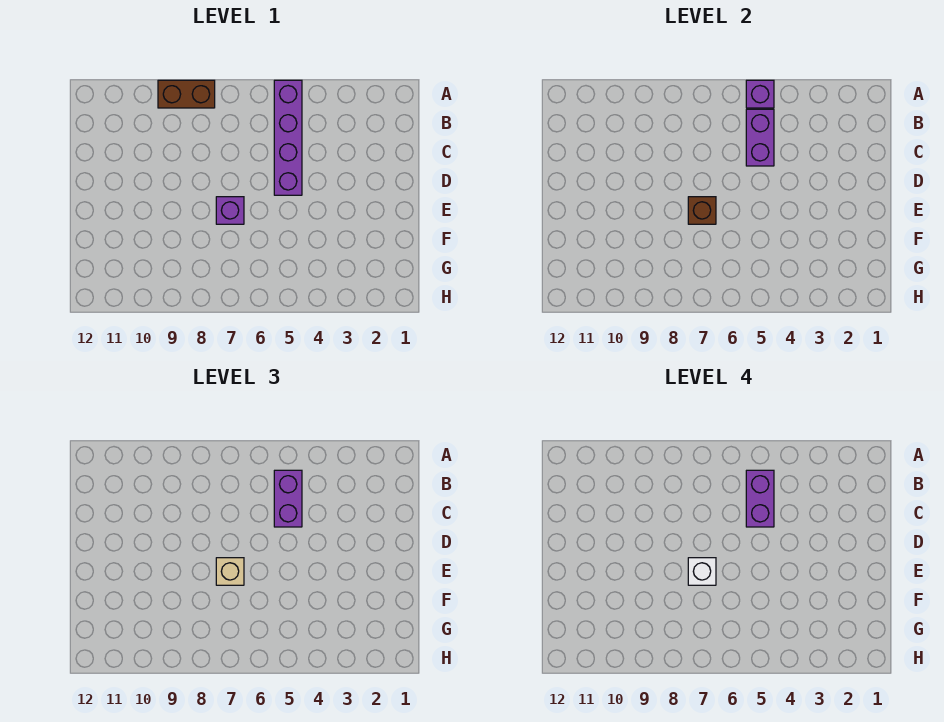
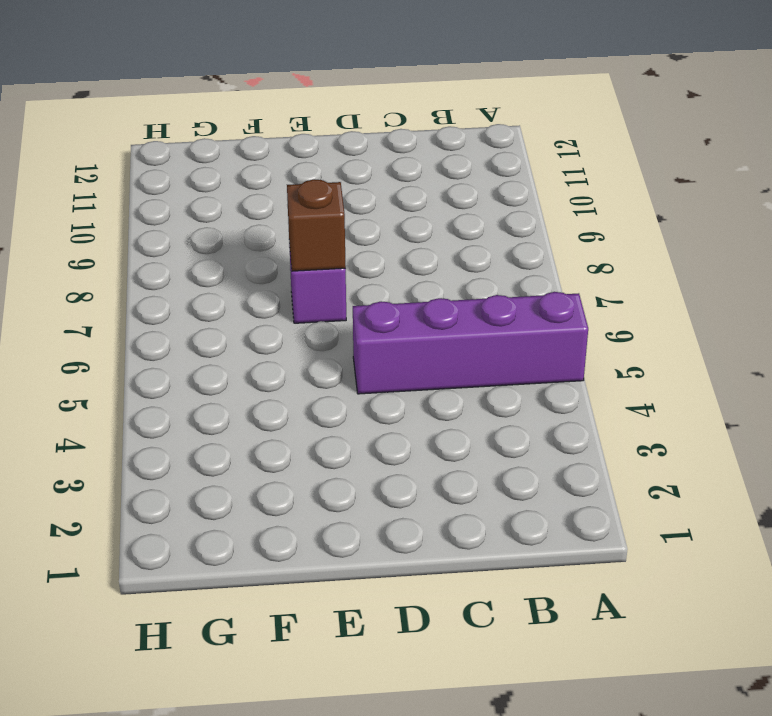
none -> brown brick A8:A9 level 1
none -> purple brick A5 level 2

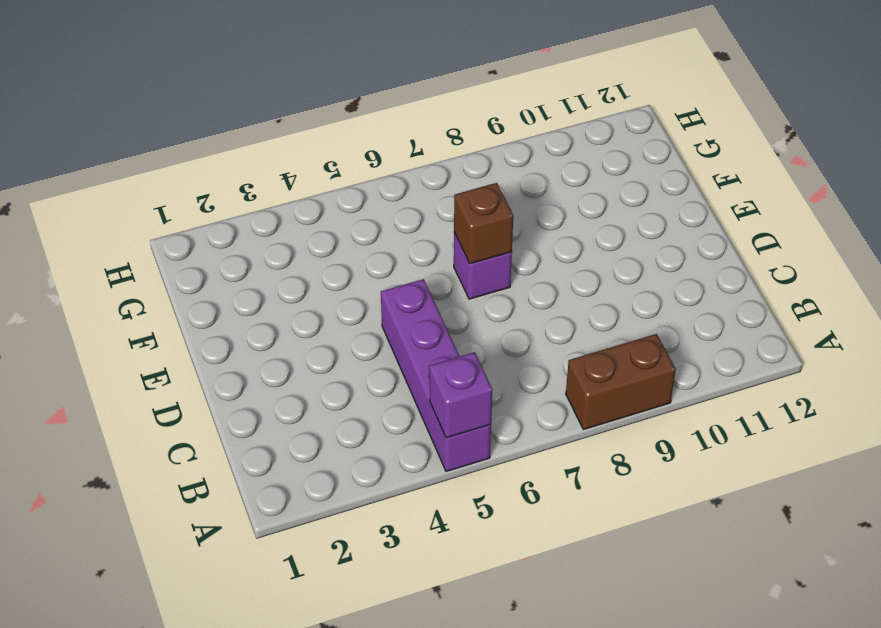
none -> purple brick B5:C5 level 2
none -> purple brick B5:C5 level 3

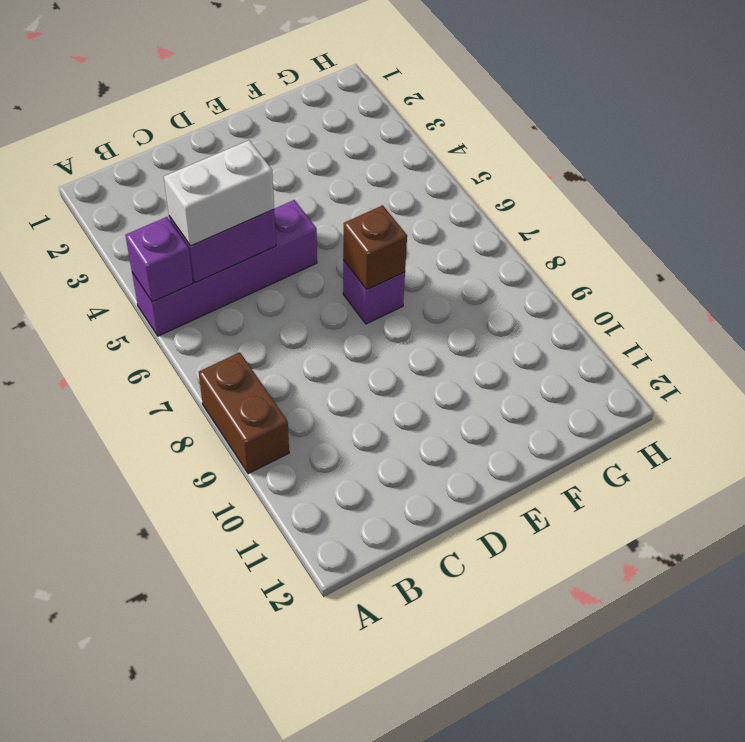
white brick B5:C5 level 3 -> purple brick B5:C5 level 3
none -> tan brick E7 level 3
none -> purple brick B5:C5 level 4

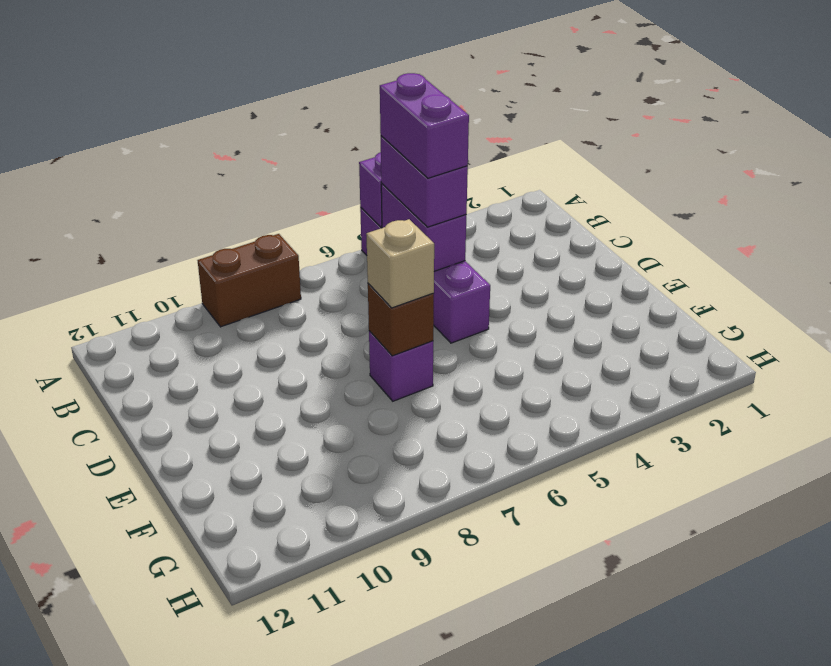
none -> white brick E7 level 4

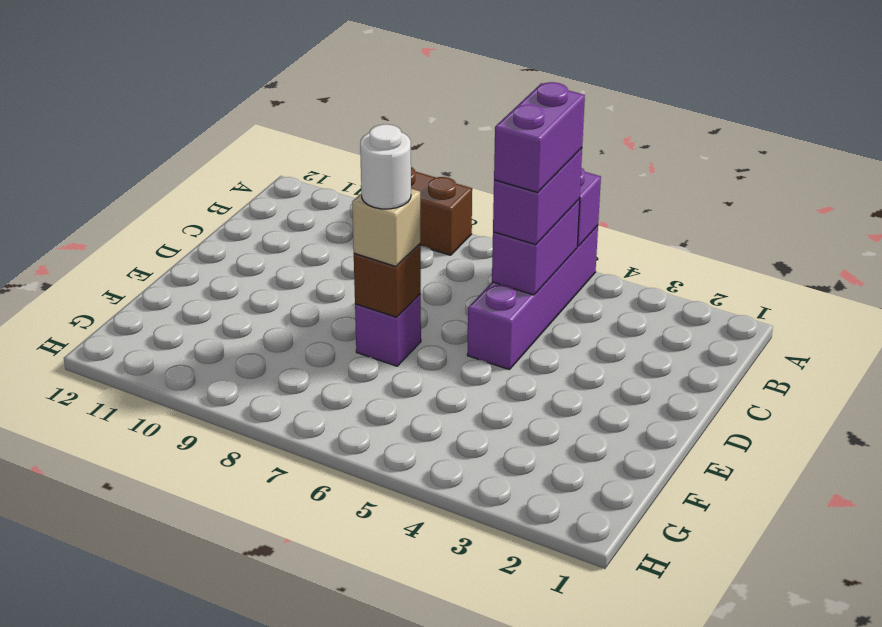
white round brick E7 level 4 -> white brick E7 level 4

